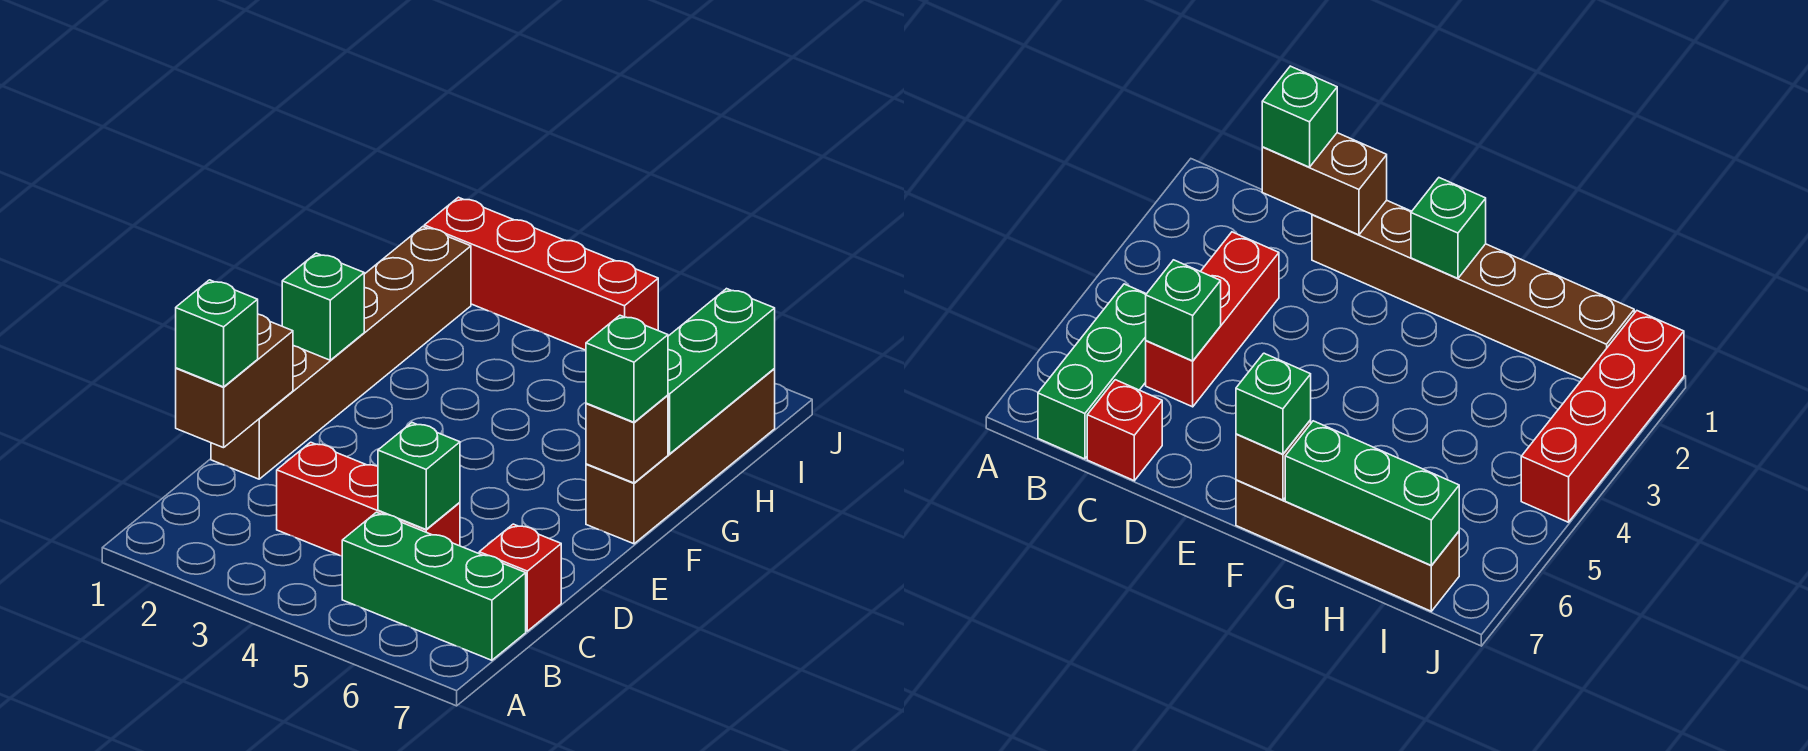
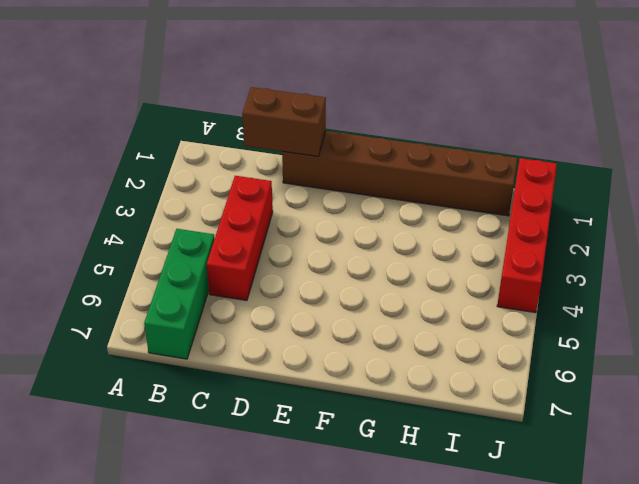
none -> red brick C7 level 1
none -> brown brick F7:I7 level 1
none -> green brick C5 level 2

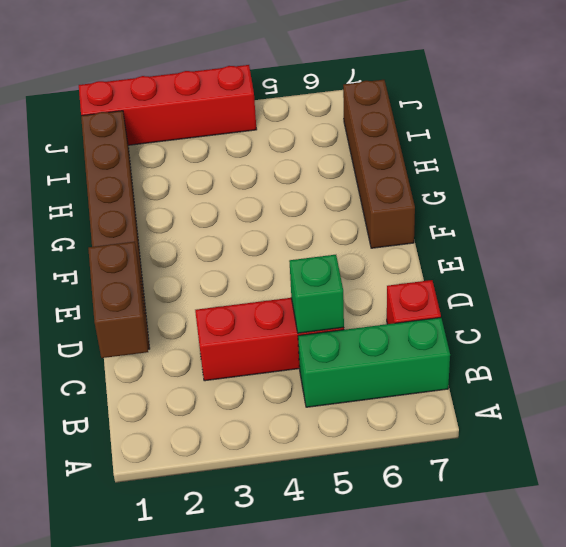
none -> green brick F1 level 2
none -> brown brick F7 level 2
none -> green brick G7:I7 level 2

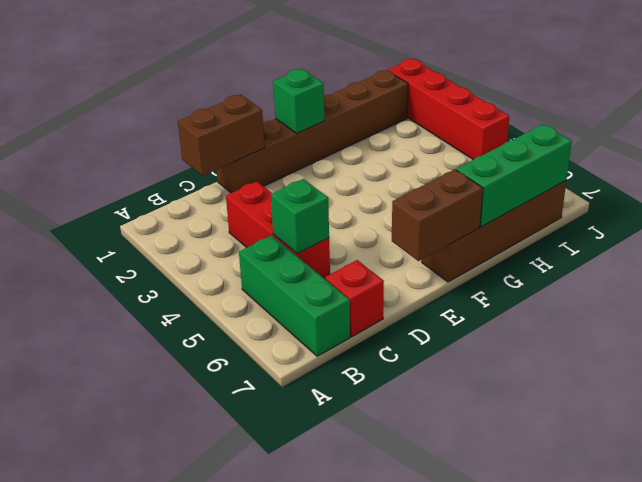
brown brick E7:F7 level 2 -> brown brick F7 level 2
none -> green brick C1 level 3
none -> green brick F7 level 3

